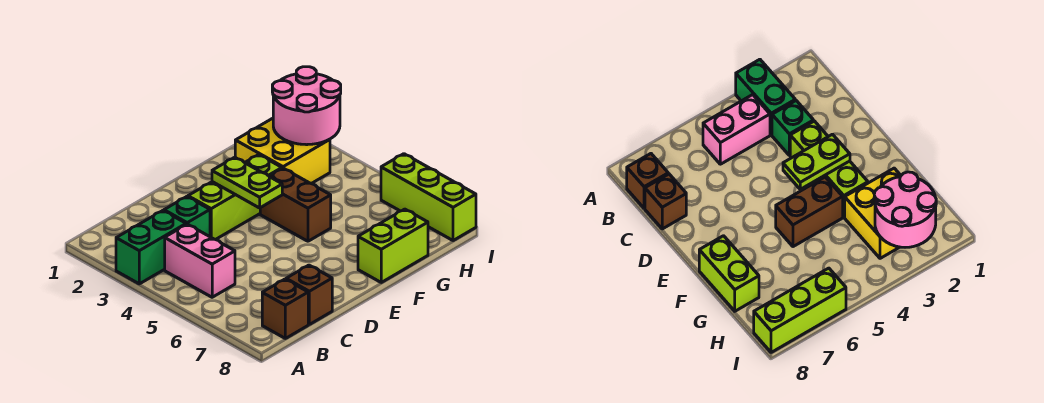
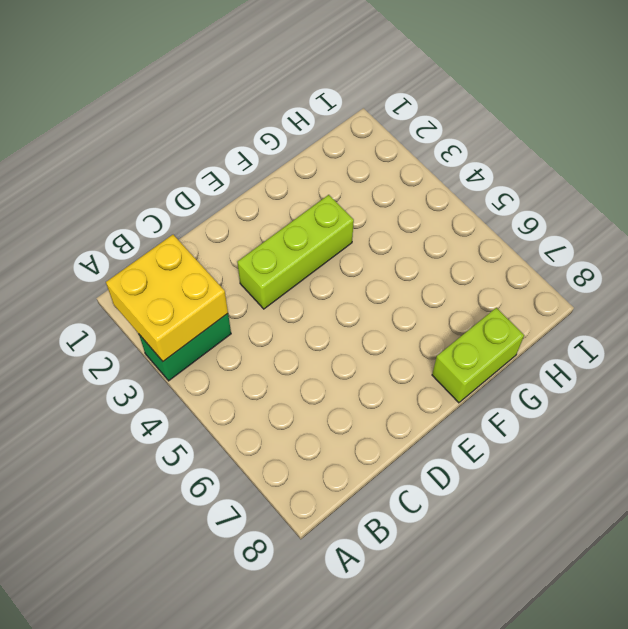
yellow brick A2:B3 level 2 -> yellow brick G2:H3 level 1
none -> pink brick B4:B5 level 1
none -> brown brick B8 level 1
none -> green brick C3 level 1

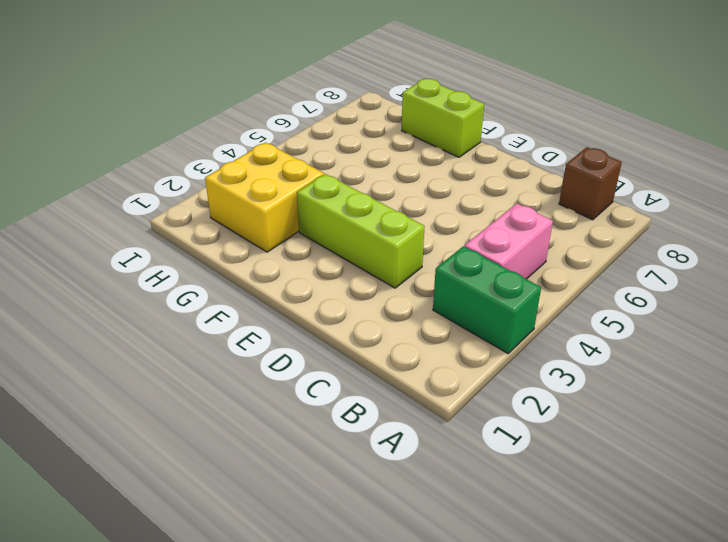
none -> green brick C3 level 1
none -> brown brick C8 level 1
none -> brown brick F4:F5 level 1

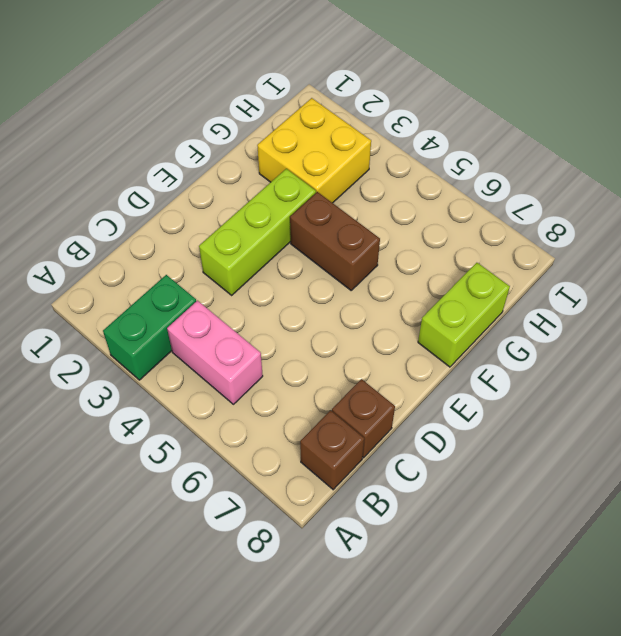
none -> green brick C3 level 1
none -> lime brick I6:I8 level 1
none -> lime plate E3:E4 level 2

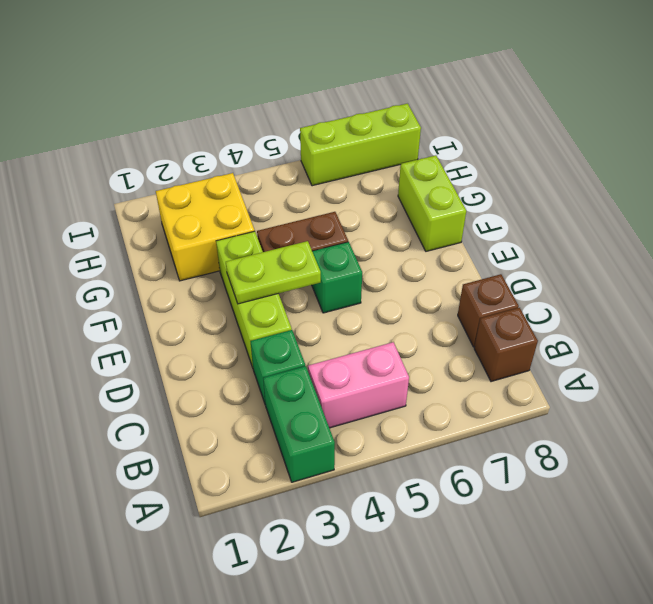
green brick E5 level 1 -> none
none -> pink round brick H2:I3 level 2

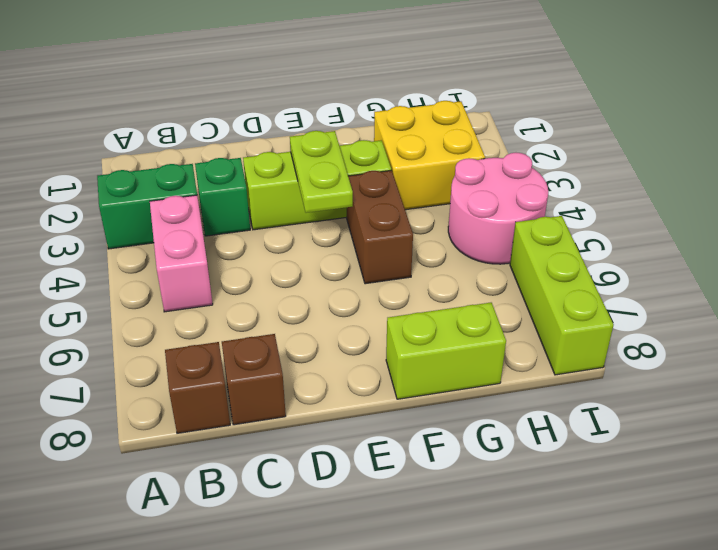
pink round brick H4:I5 level 1 -> pink round brick H2:I3 level 2

